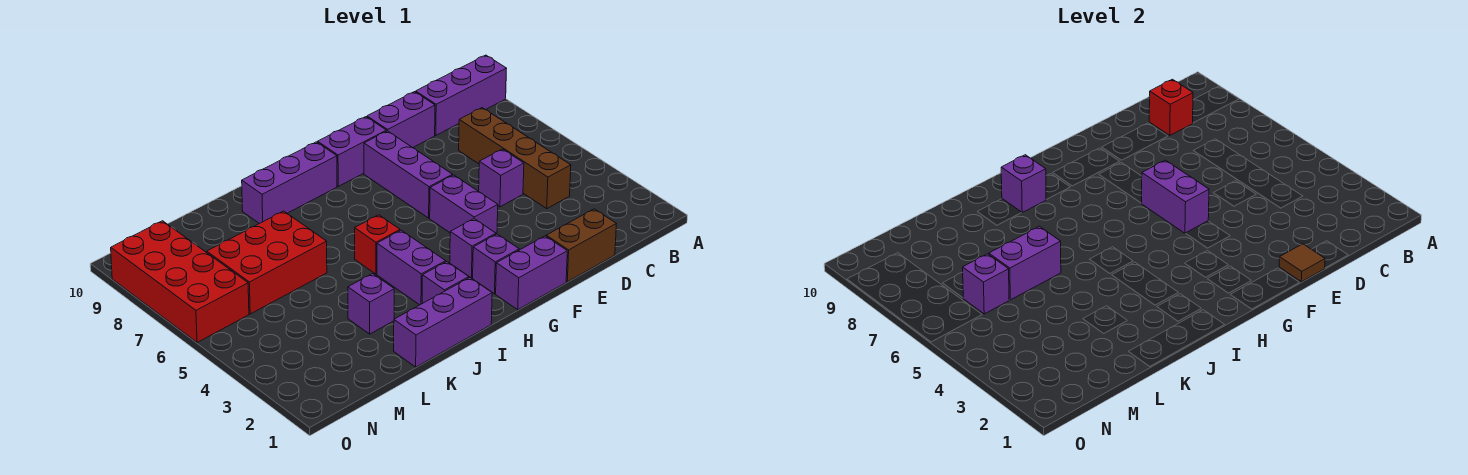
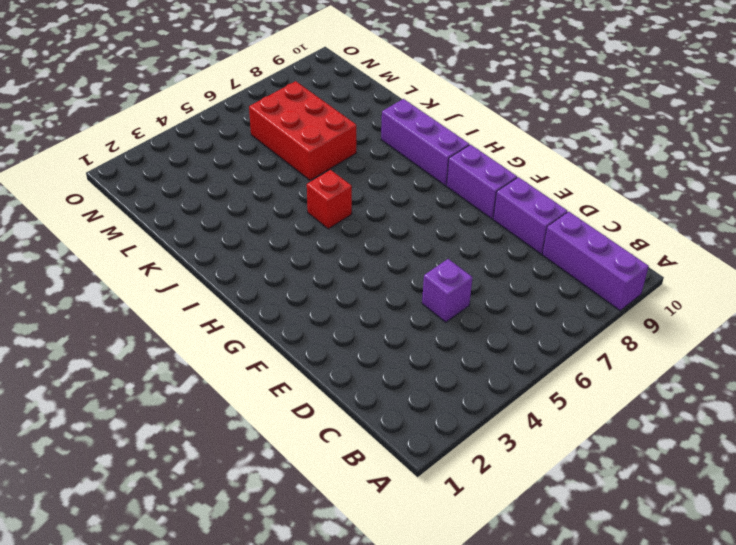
none -> brown brick C4:C7 level 1
none -> brown brick D1:E1 level 1
none -> purple brick F1:G1 level 1

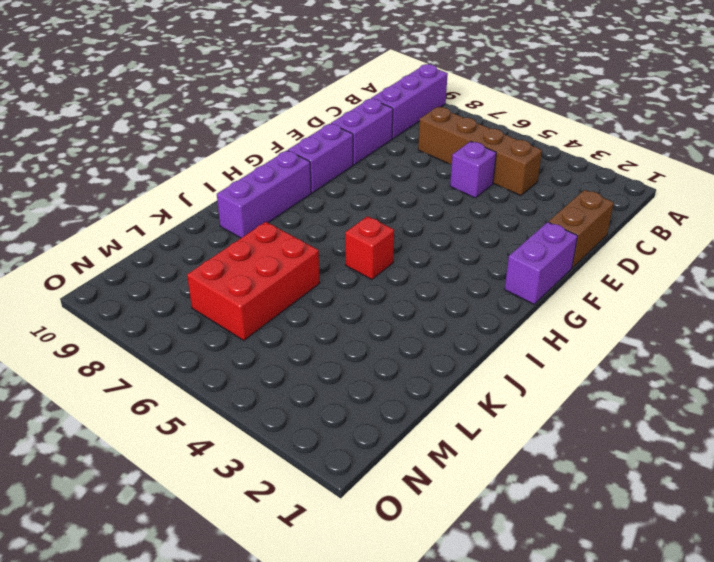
none -> purple brick F4:F5 level 1
none -> purple brick F6:F8 level 1
none -> purple brick G2 level 1

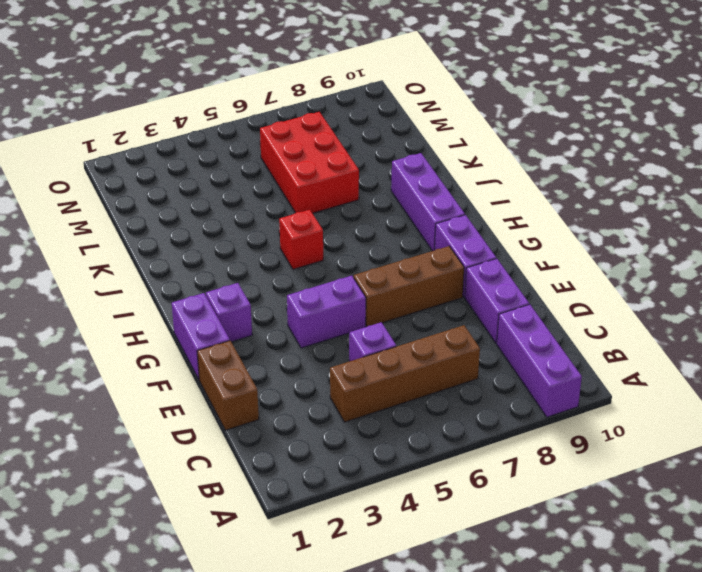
brown brick F6:F8 level 1 -> purple brick F6:F8 level 1
none -> purple brick G3 level 1
none -> purple brick I1:K1 level 1
none -> purple brick I2 level 1

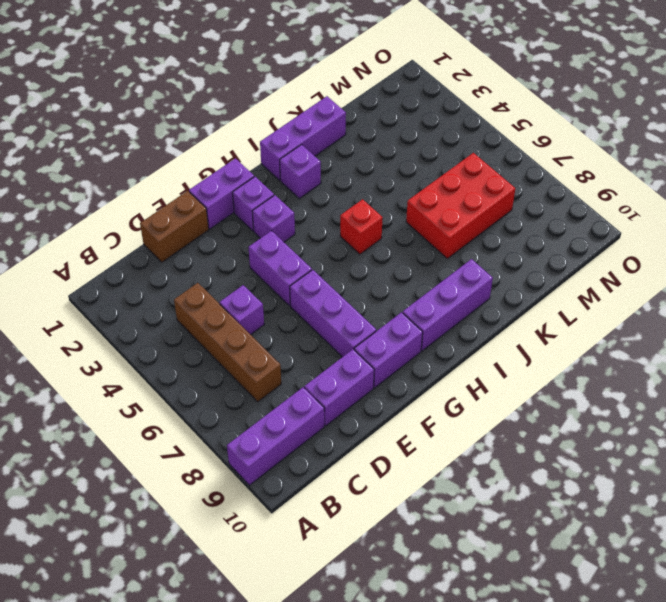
none -> purple brick I3:I4 level 1
none -> purple brick K3 level 1
none -> red brick N6:O9 level 1

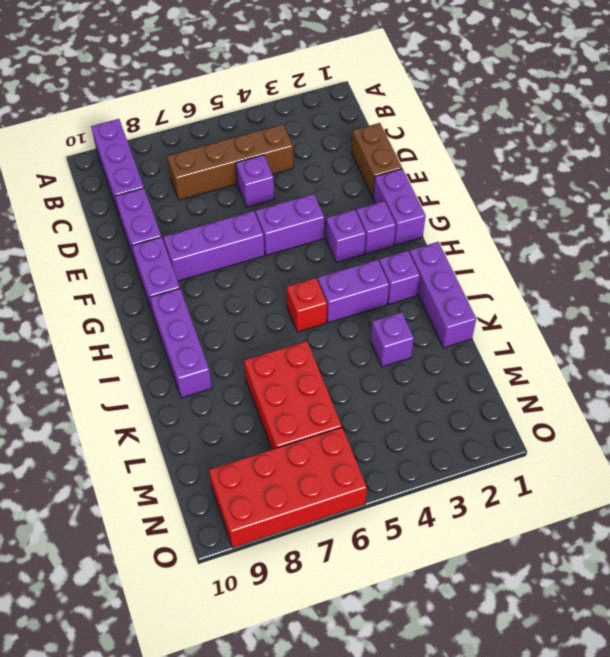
none -> red brick C9 level 2
none -> brown tile E1 level 2
none -> purple brick F5:F6 level 2

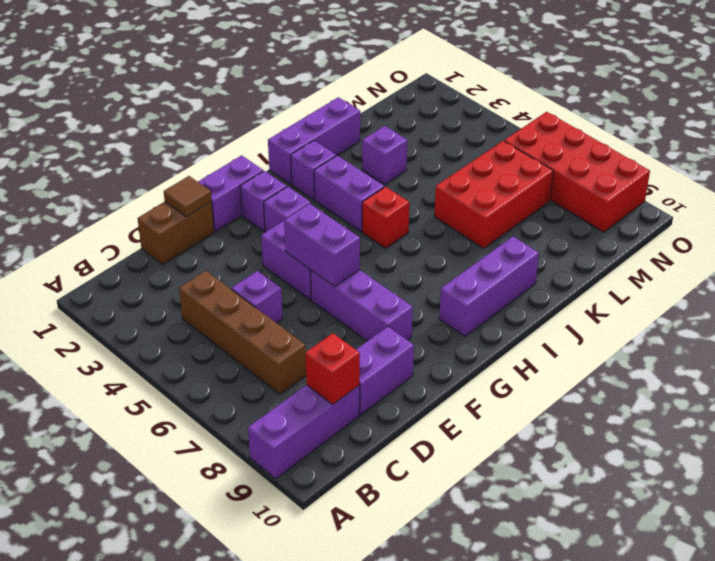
none -> purple brick F9:G9 level 1
none -> purple brick I9 level 2
none -> purple brick K6:L6 level 2

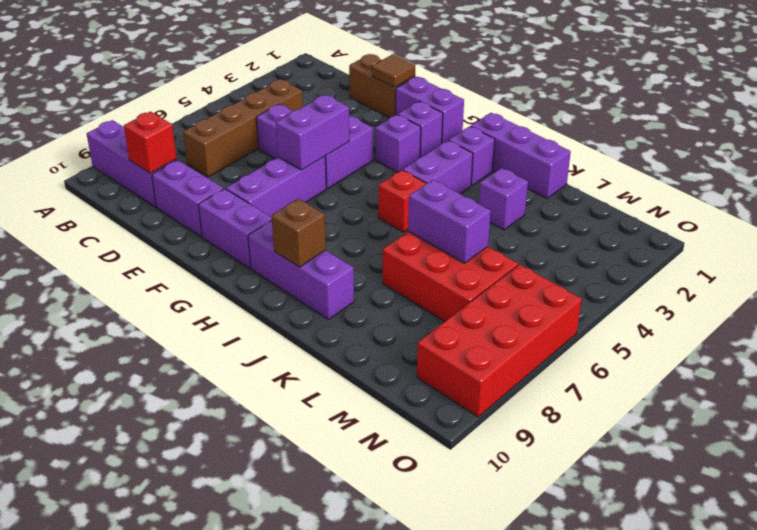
brown brick I9 level 2 -> purple brick I9 level 2
none -> purple brick M6 level 2

